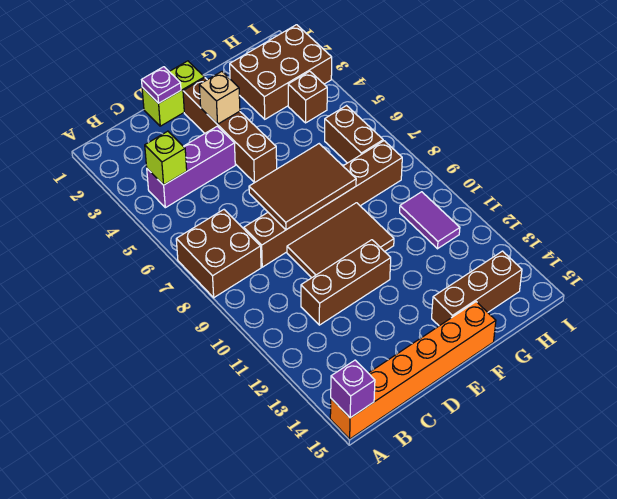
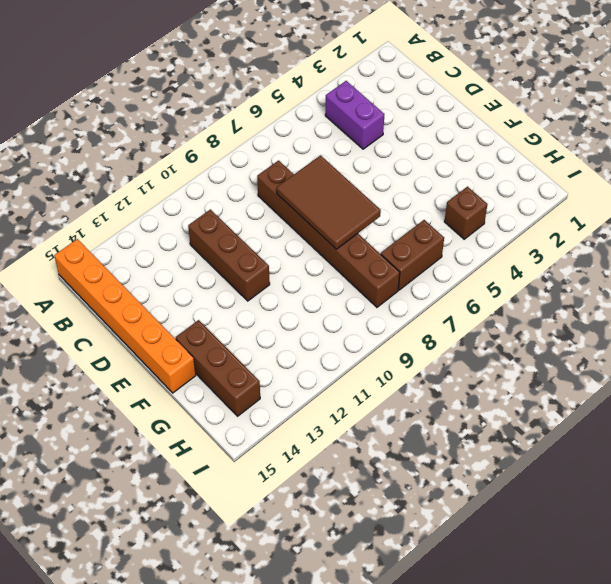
purple brick B4:C4 level 1 -> purple brick B4:D4 level 1
none -> brown brick A7:B8 level 1
none -> lime brick D1:E1 level 1
none -> brown tile D9:F10 level 1

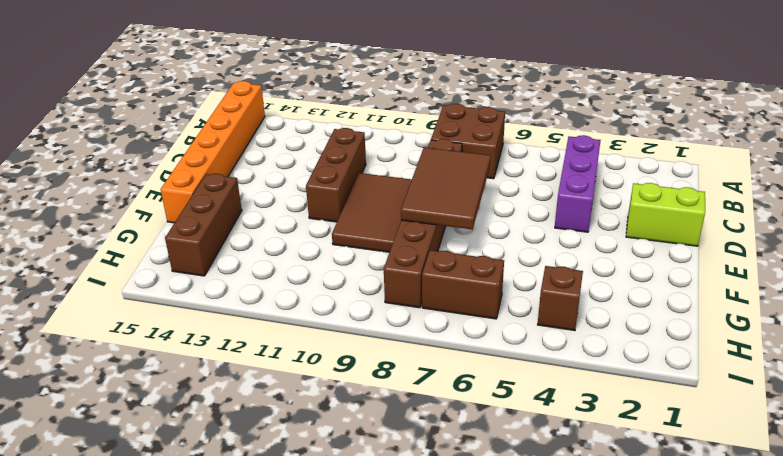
lime brick D1:D2 level 1 -> lime brick D1:E1 level 1
none -> brown brick E2:E5 level 1
none -> brown brick G2:I3 level 1
none -> purple tile H10:H11 level 1

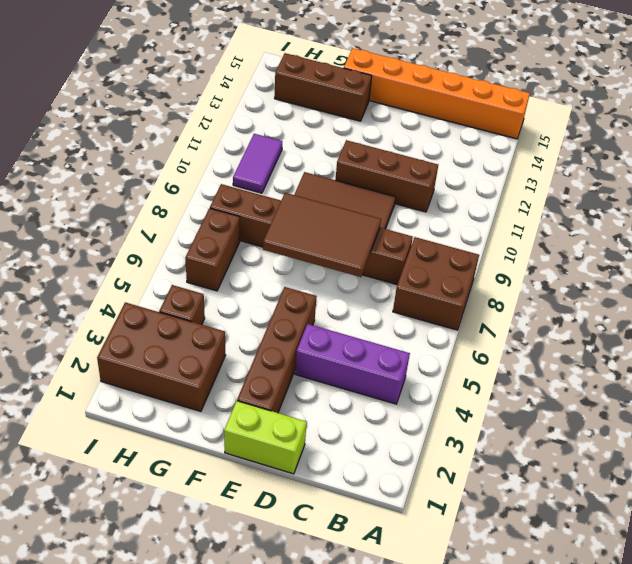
none -> purple brick A15 level 2
none -> lime brick B4 level 2
none -> purple plate D1 level 2

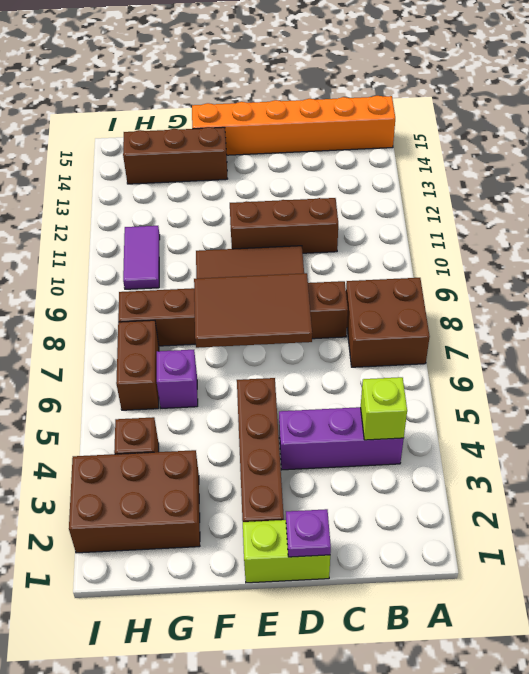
purple brick G6 level 1 -> purple brick A15 level 2
none -> tan brick E3 level 2

